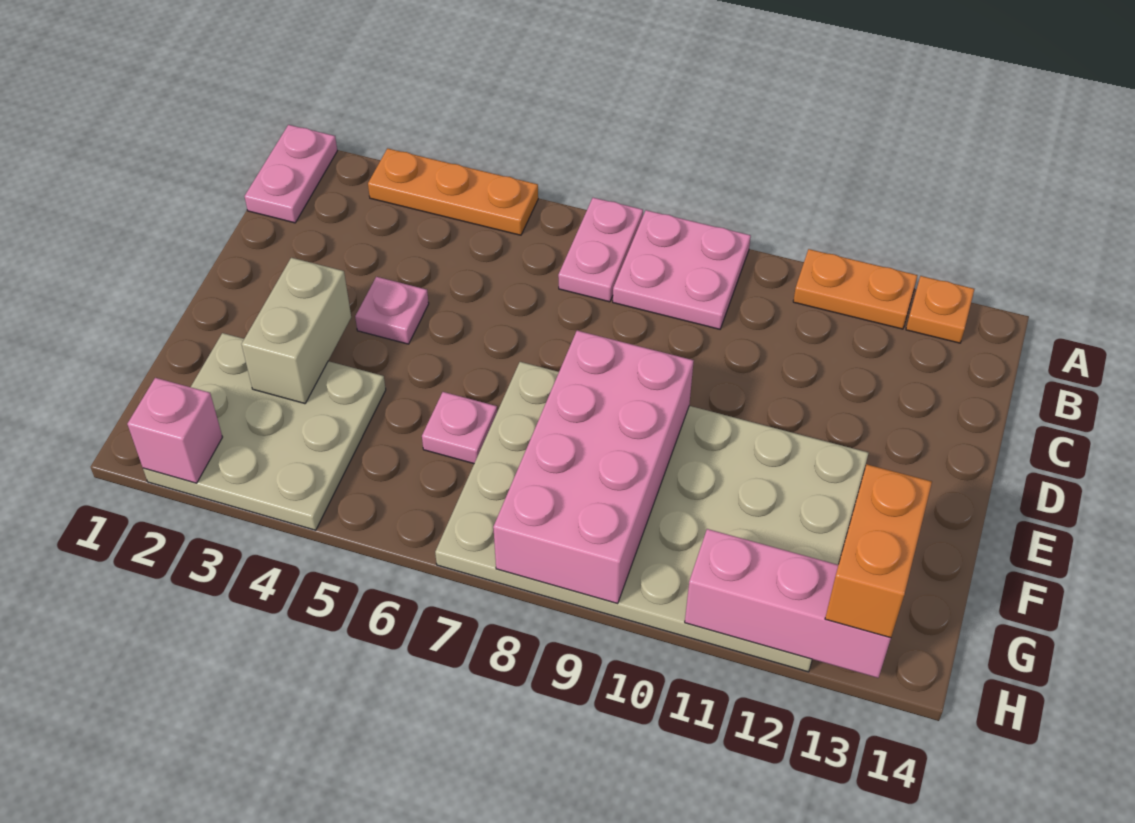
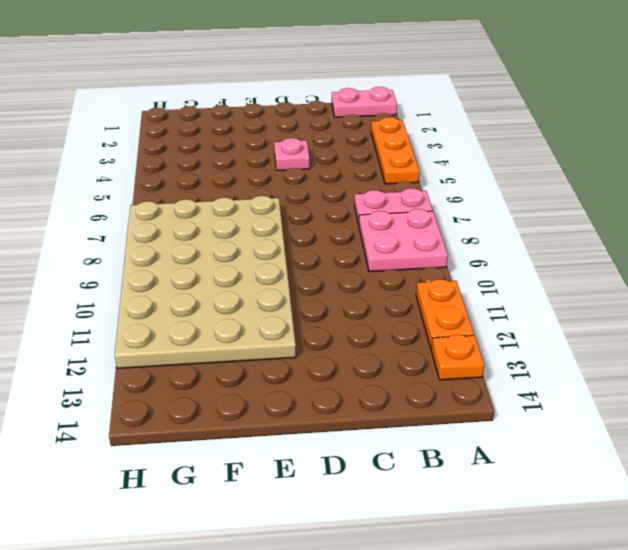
none -> tan plate F2:H4 level 1
none -> pink plate F6 level 1
none -> tan brick E3:F3 level 2

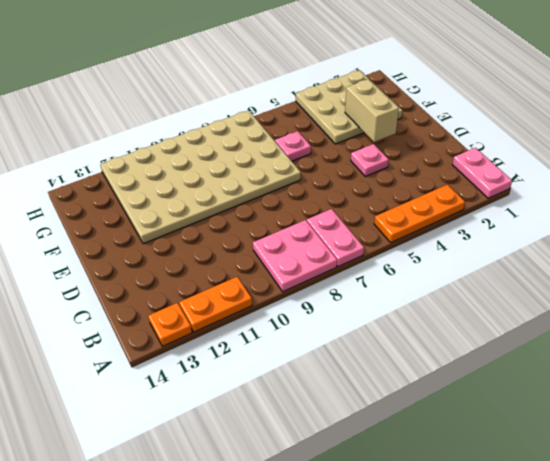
none -> pink brick E8:H9 level 2
none -> pink brick H2 level 2
none -> pink brick H11:H13 level 2

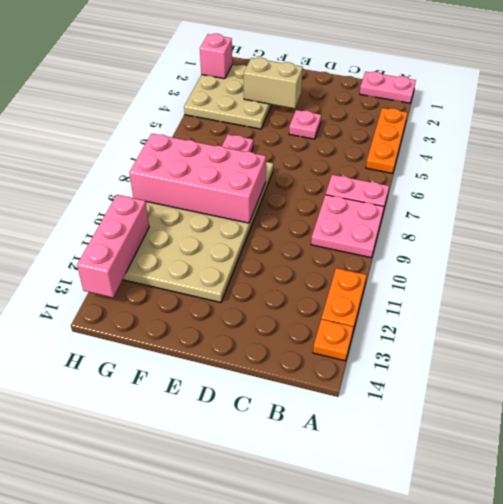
none -> orange brick G13:H13 level 3

